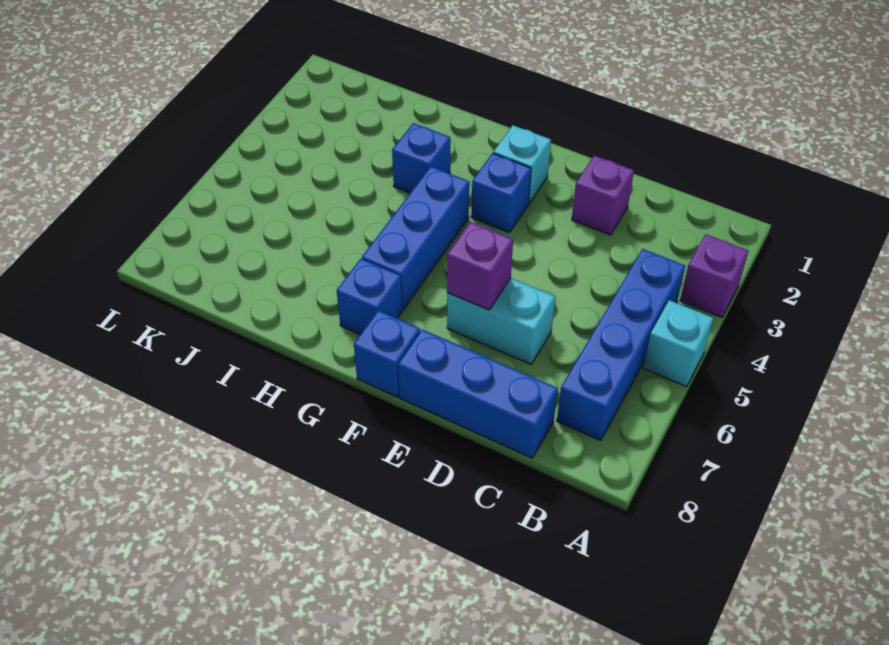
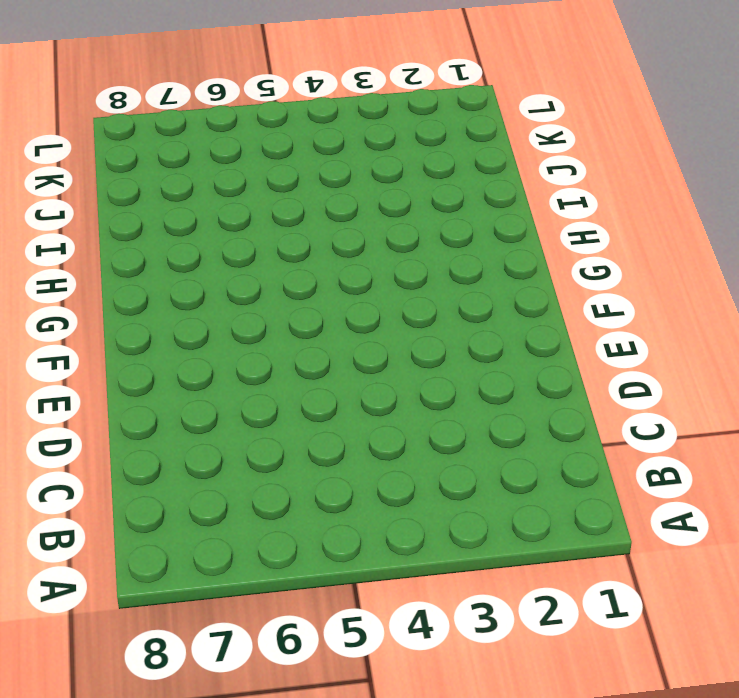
none -> purple brick A3 level 1
none -> cyan brick A5 level 1
none -> blue brick B4:B7 level 1

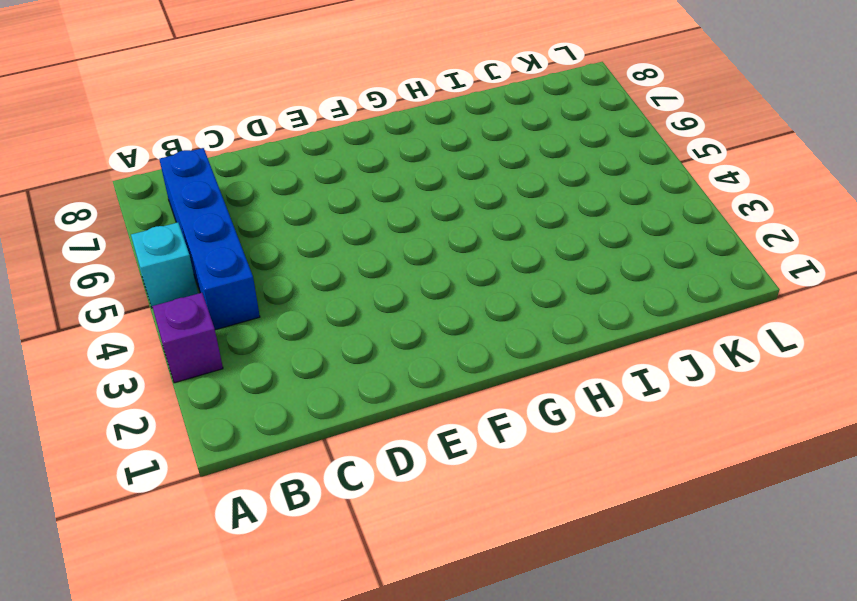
none -> blue brick C8:E8 level 1
none -> purple brick D2 level 1
none -> cyan brick D6:E6 level 1

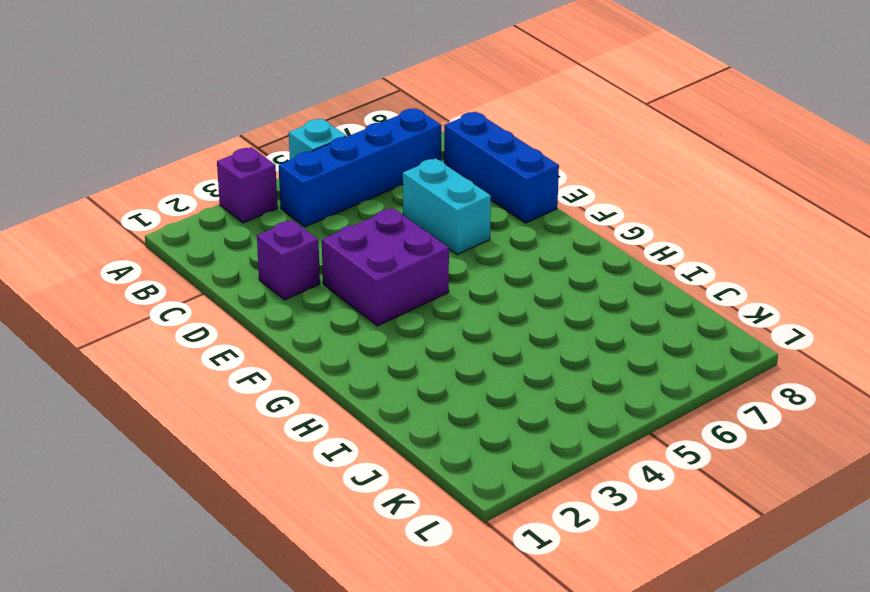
purple brick E3:F4 level 1 -> blue brick F3 level 1
none -> cyan brick F2 level 1
none -> blue brick F8 level 1
none -> blue brick G4:G6 level 1

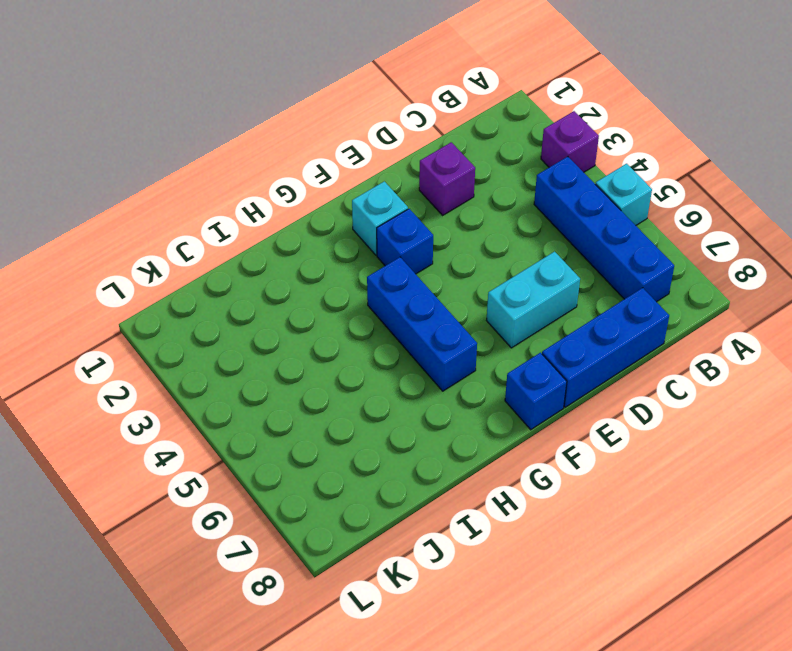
none -> blue brick G7 level 1
none -> blue brick H3 level 1
none -> purple brick E6 level 2

